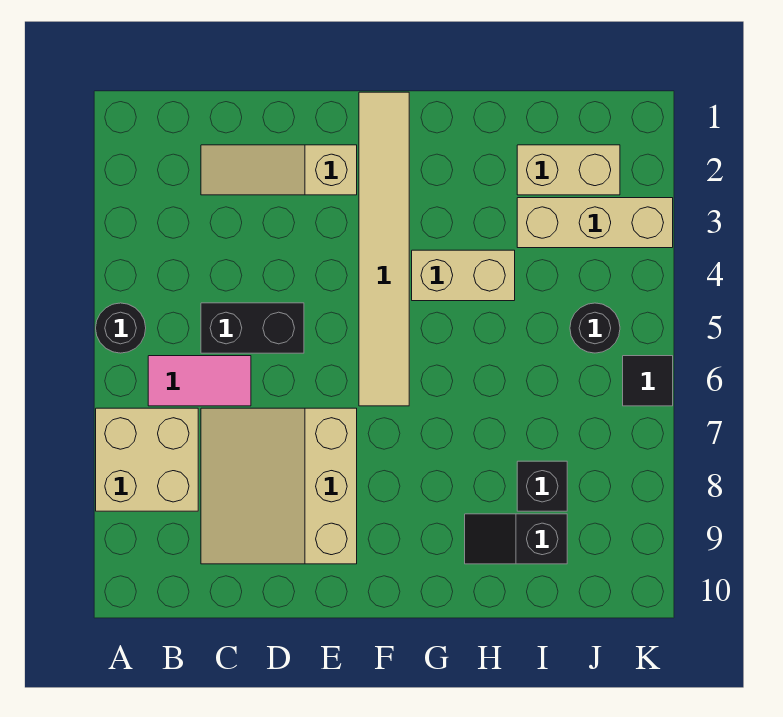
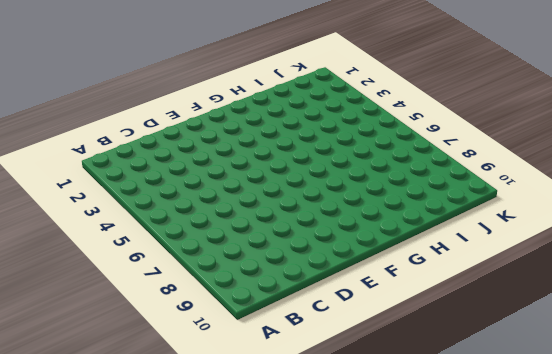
none -> black round brick A5 level 1
none -> tan brick A7:B8 level 1
none -> pink tile B6:C6 level 1

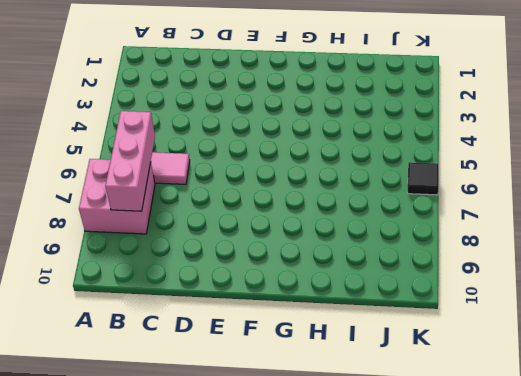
pink brick A7:B8 level 1 -> tan brick A7:B8 level 1
pink brick B6:B8 level 2 -> none
none -> black round brick A5 level 1
none -> tan slope C2:E2 level 1 top E
none -> black brick C5:D5 level 1

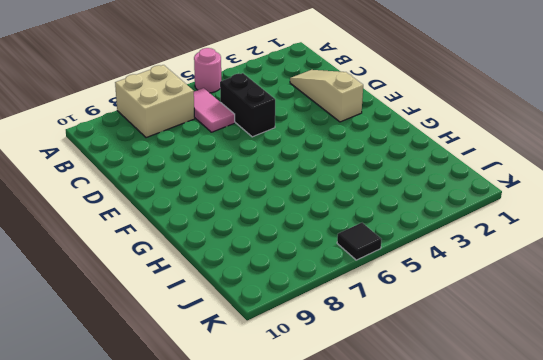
pink round brick A5 level 1 -> black round brick A5 level 1
none -> tan slope C7:E9 level 1 top E
none -> tan tile F1:F6 level 1
none -> tan brick G4:H4 level 1

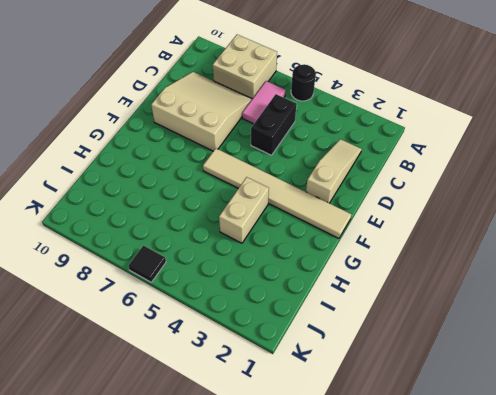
none -> black slope H9:I9 level 1 top I
none -> tan brick I2:J2 level 1
none -> tan brick I3:K3 level 1

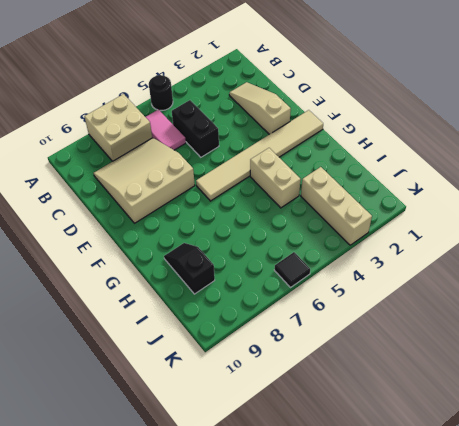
none -> tan brick I2:J2 level 1
none -> black brick I8 level 1
none -> black round brick J5 level 1

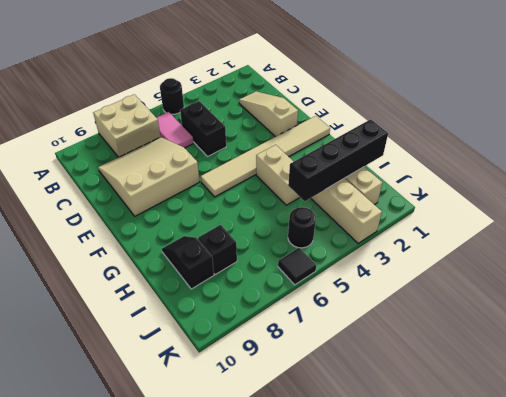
black brick I1:I4 level 2 -> none

